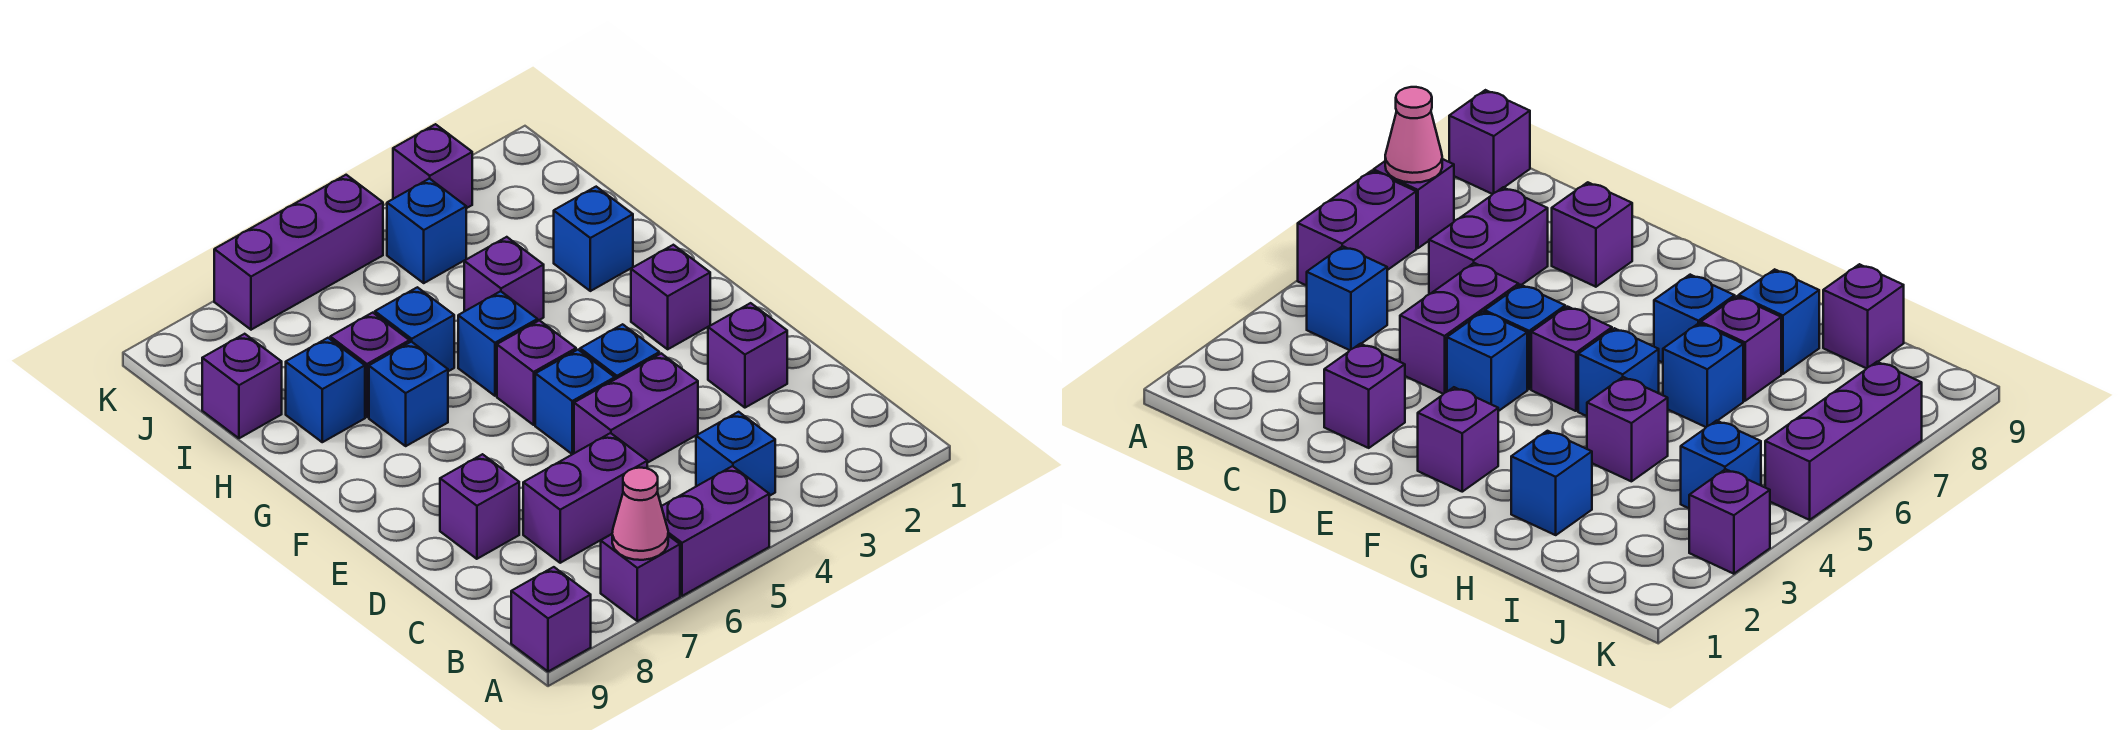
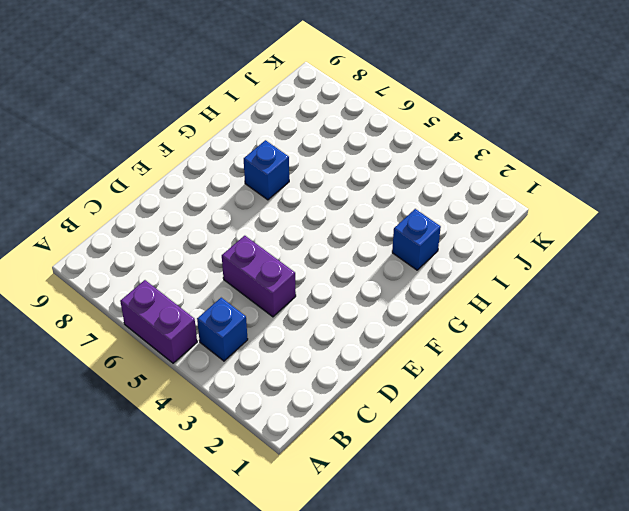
none -> purple brick A7 level 1
none -> purple brick A9 level 1
none -> purple brick C6:C7 level 1

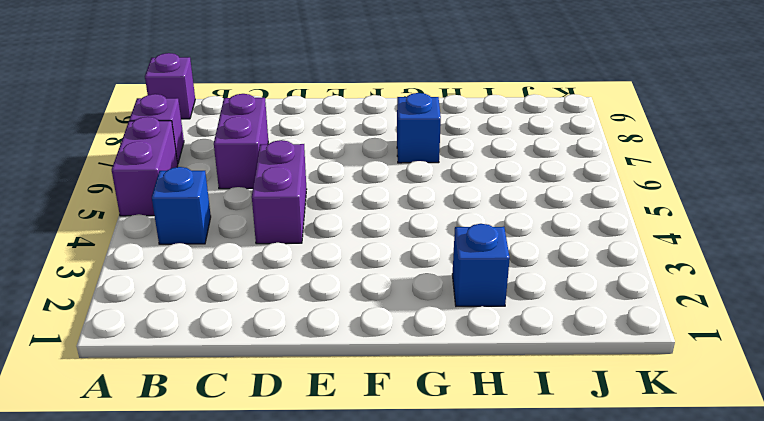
none -> purple brick D2 level 1
none -> purple brick D8 level 1
none -> blue brick E4 level 1

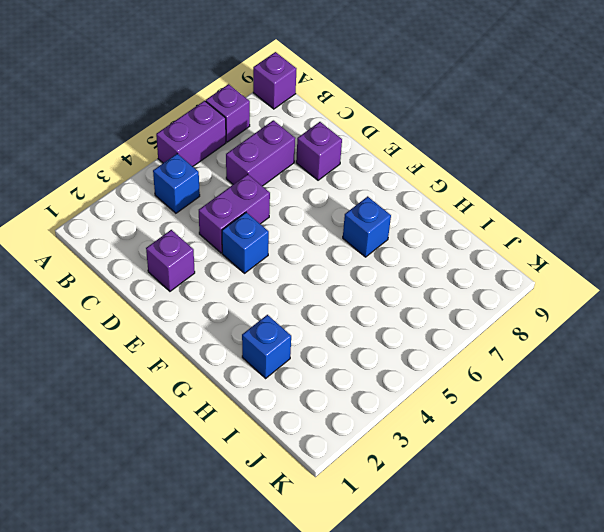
none -> blue brick E5 level 1
none -> purple brick F2 level 1
none -> purple brick F5 level 1

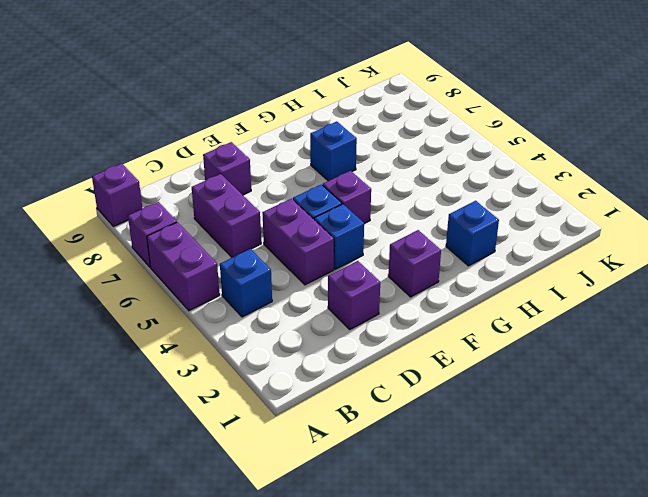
none -> blue brick G5 level 1
none -> purple brick H4 level 1
none -> blue brick H6 level 1

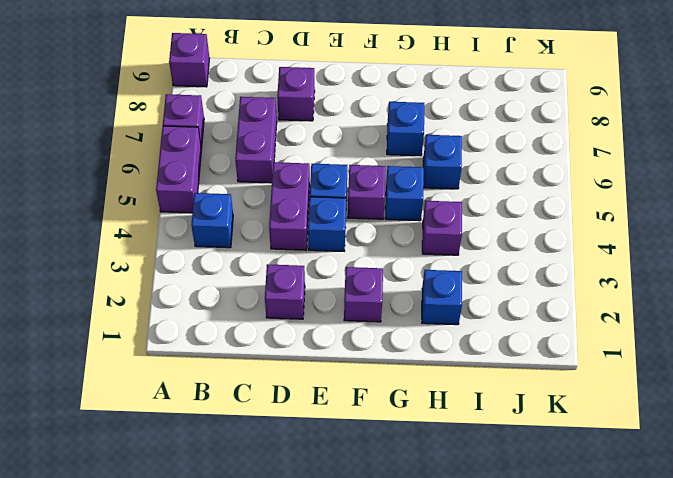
none -> purple brick H7 level 1
none -> blue brick H8 level 1
none -> purple brick I9 level 1

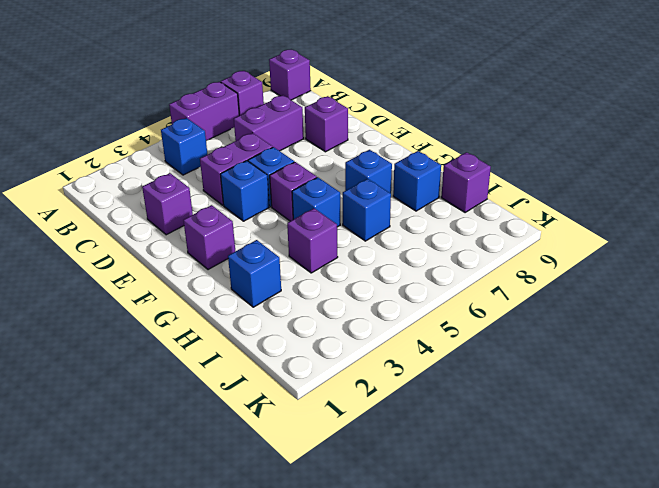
none -> purple brick H7 level 1
none -> blue brick J4 level 1
none -> purple brick K3 level 1

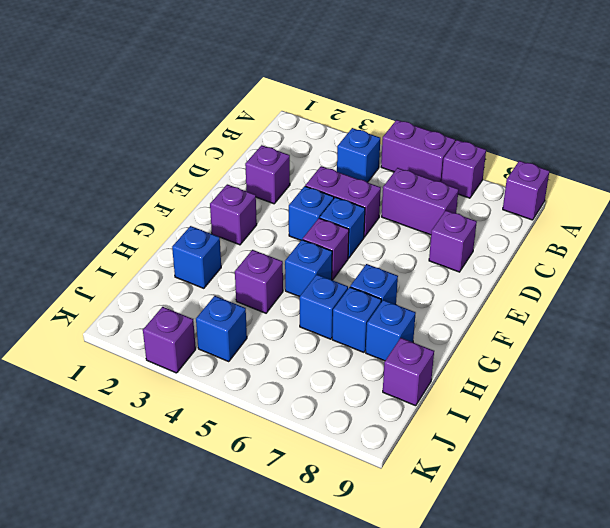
blue brick H7 level 1 -> purple brick H7 level 1
none -> purple brick K5:K7 level 1
none -> pink cone A7 level 2

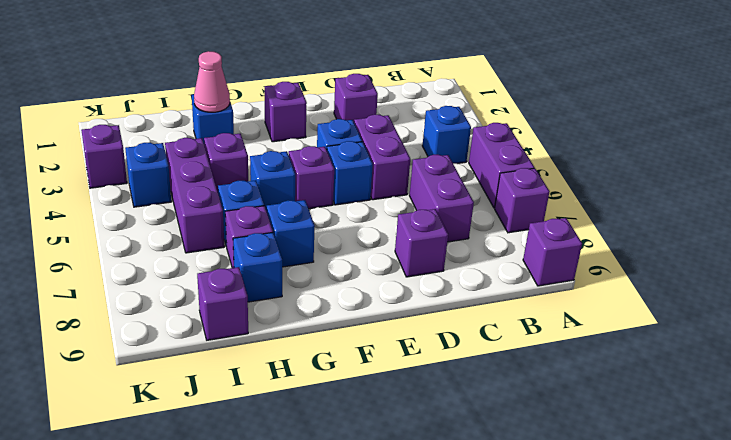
pink cone H2 level 2 -> pink cone A7 level 2
purple brick I4:I6 level 1 -> purple brick K5:K7 level 1

